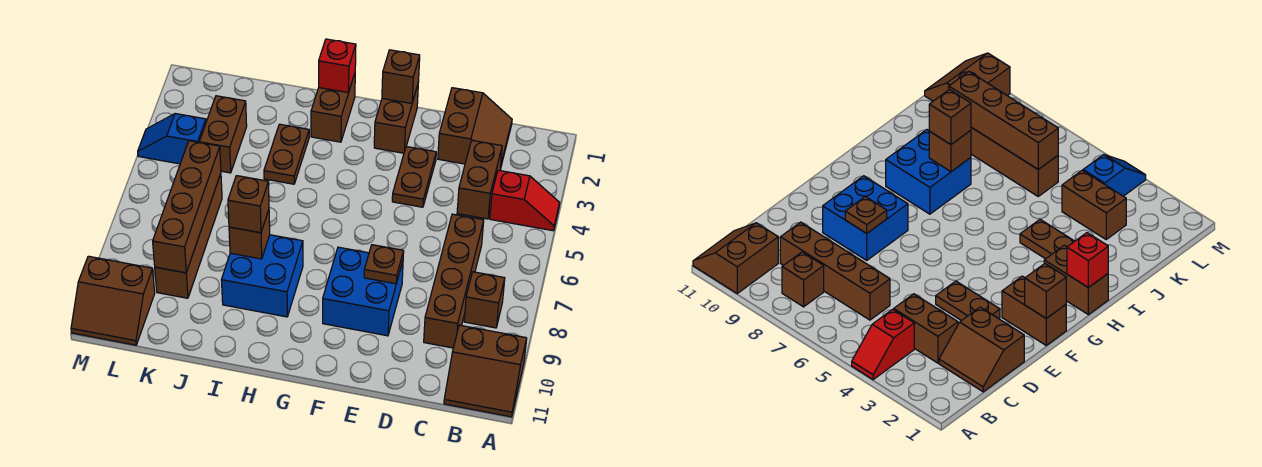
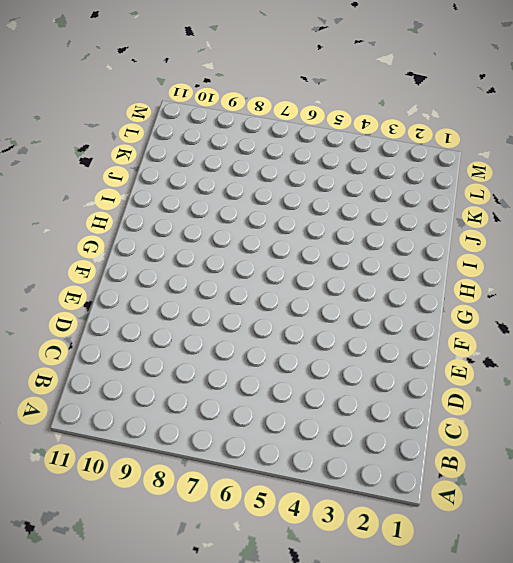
none -> red slope A4:B4 level 1 top B
none -> brown slope A10:B11 level 1 top 10
none -> brown brick B8 level 1

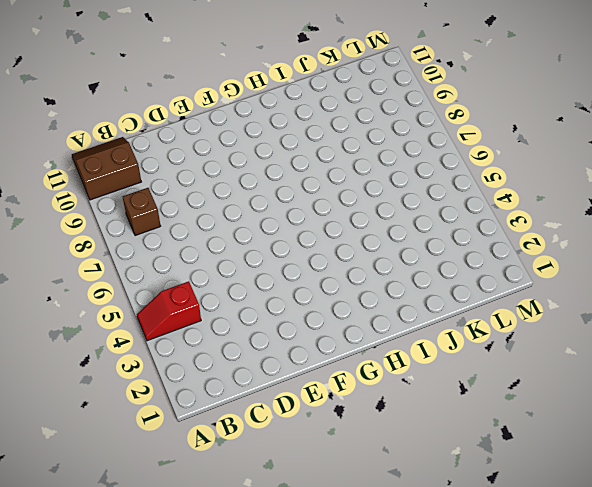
none -> brown slope C1:D2 level 1 top D
none -> brown brick C3:C4 level 1
none -> brown brick C6:C9 level 1

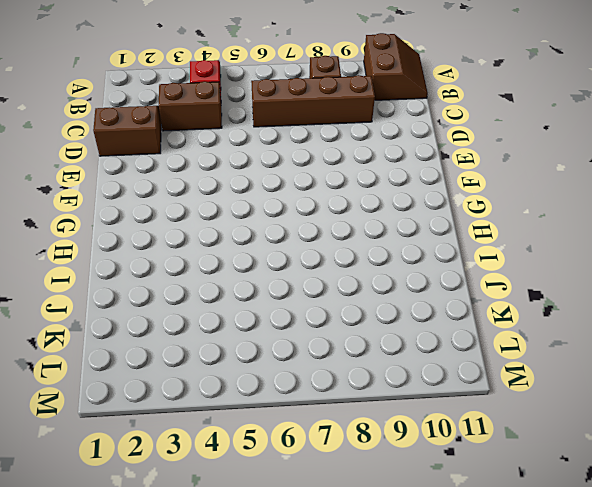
none -> brown plate E3:E4 level 1
none -> blue brick E8:F9 level 1
none -> brown brick F1:F2 level 1

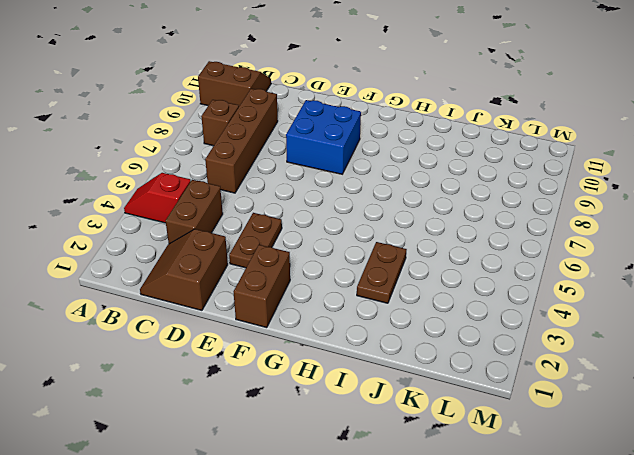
none -> brown brick H1:H2 level 1
none -> blue brick H8:I9 level 1
none -> brown brick K3:K4 level 1

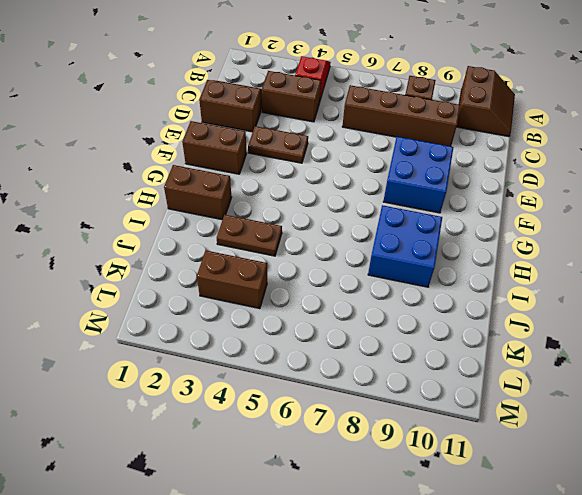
none -> brown brick K6:K9 level 1
none -> blue slope L4:M4 level 1 top L
none -> brown slope L10:M11 level 1 top 10

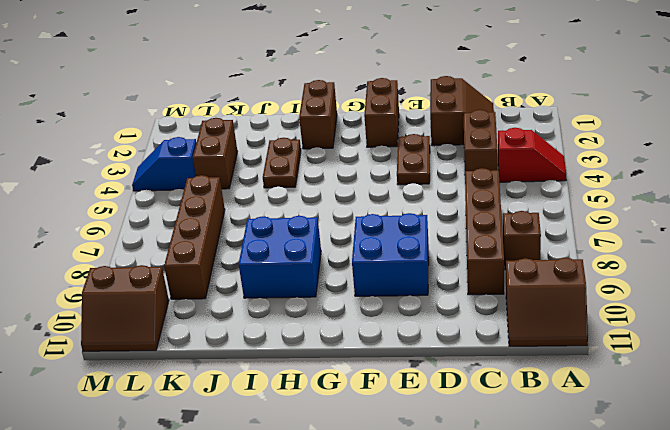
none -> brown plate E8 level 2
none -> brown brick F1 level 2
none -> red brick H1 level 2

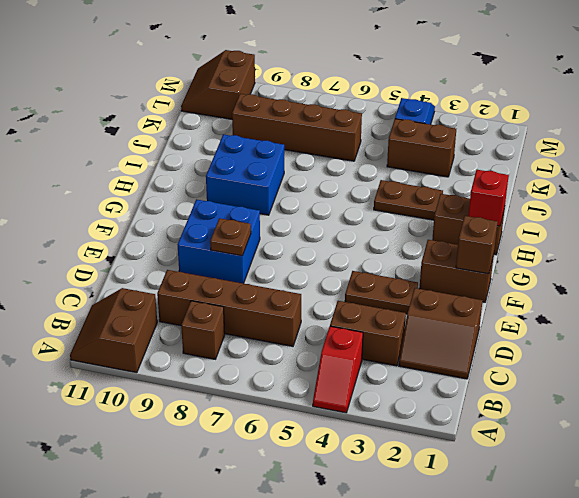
none -> brown brick I8 level 2
none -> brown brick K6:K9 level 2
none -> brown brick I8 level 3

